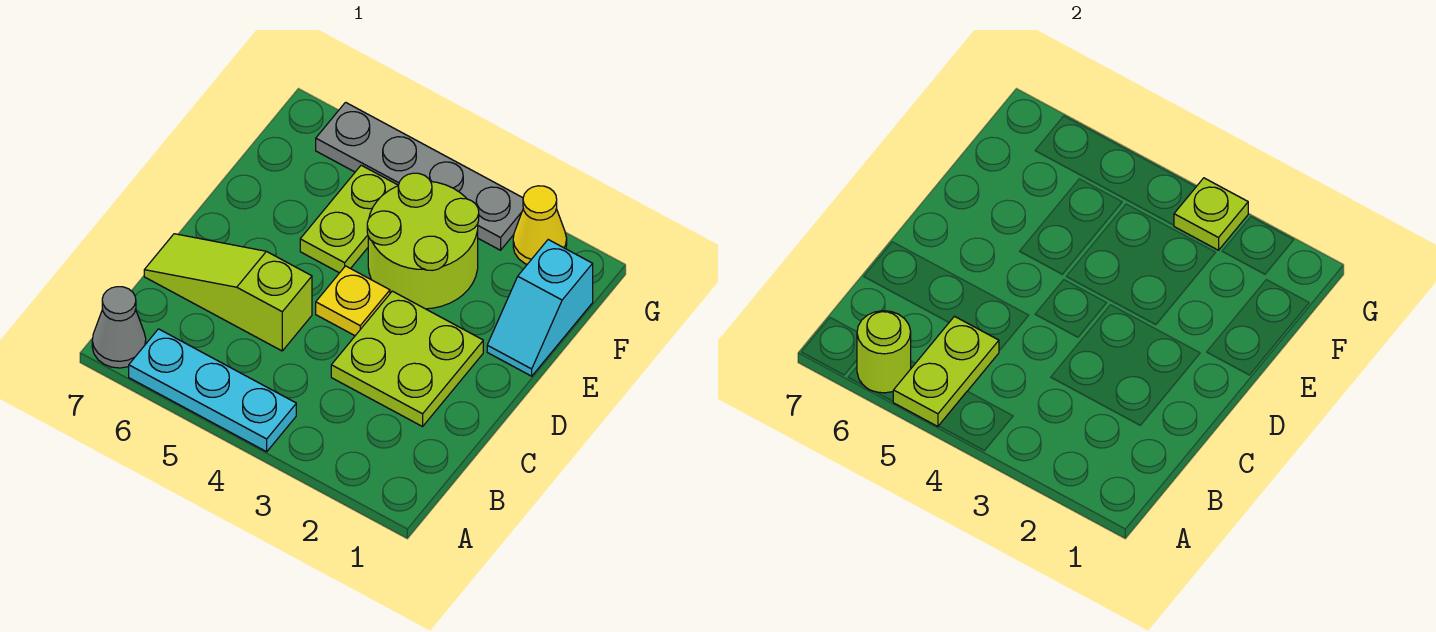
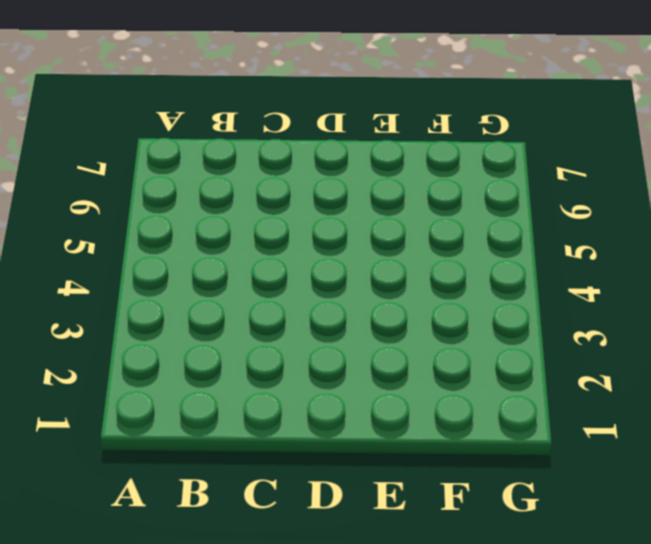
none -> cyan plate A4:A6 level 1
none -> grey cone A7 level 1
none -> lime plate C2:D3 level 1

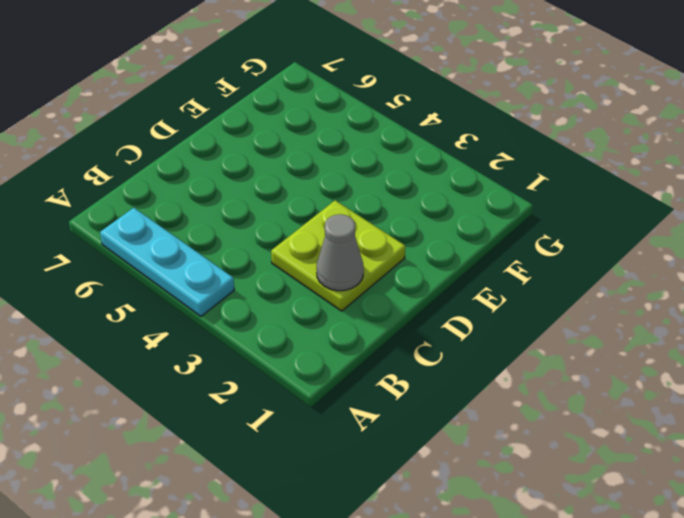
grey cone C2 level 2 -> grey cone A7 level 1
none -> lime slope C5:C7 level 1 top 5
none -> yellow plate D4 level 1
none -> cyan slope E1:F1 level 1 top F

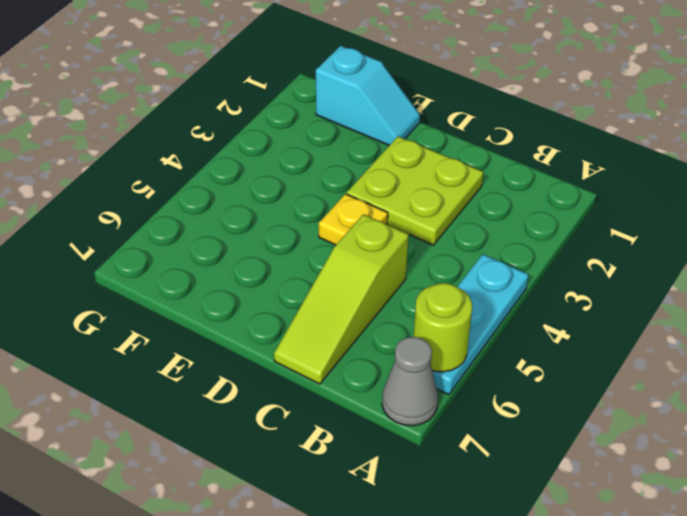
none -> lime round brick E3:F4 level 1
none -> lime plate E5:F5 level 1
none -> yellow cone G2 level 1

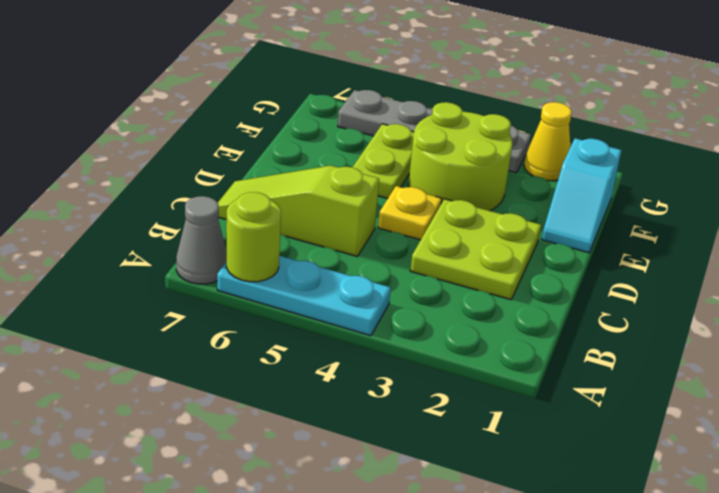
none -> lime plate A5:B5 level 2
none -> lime plate G3 level 2

